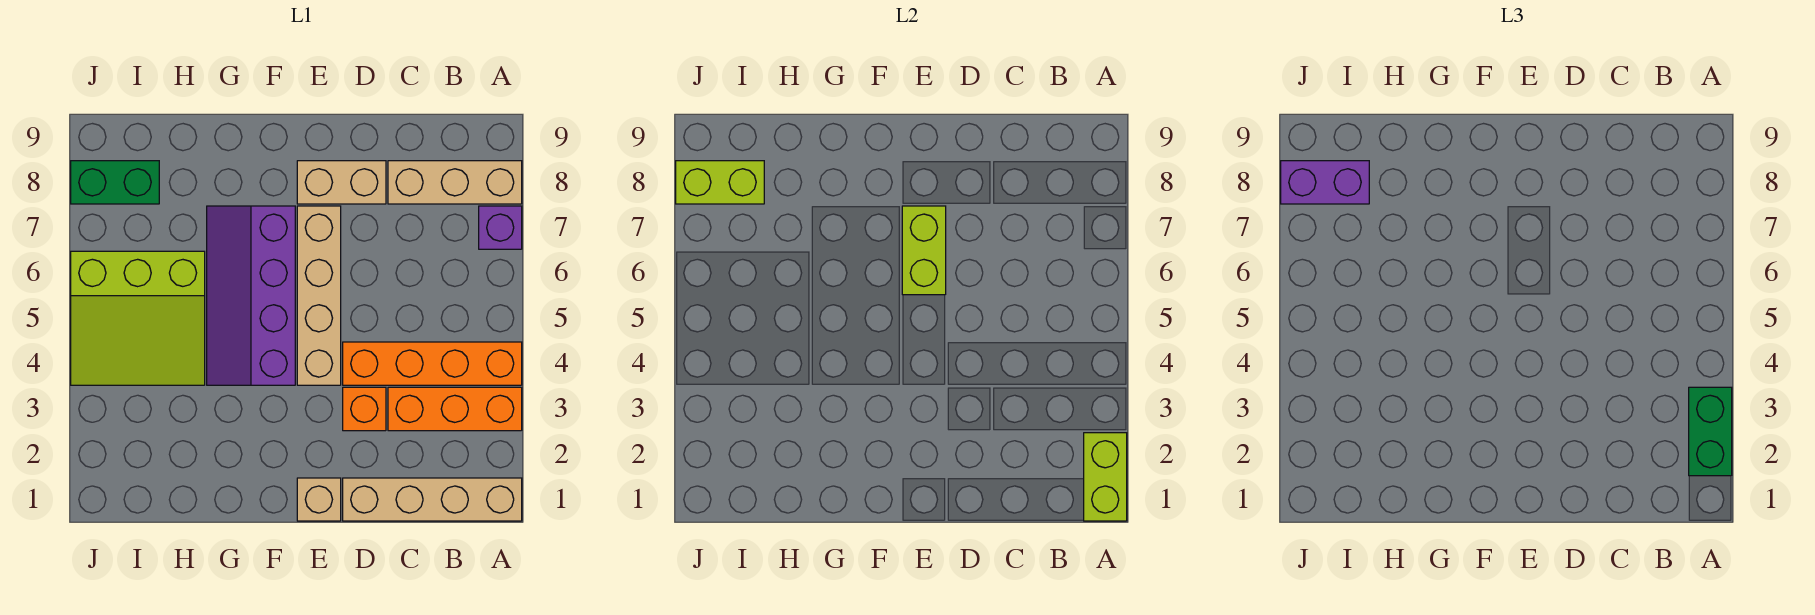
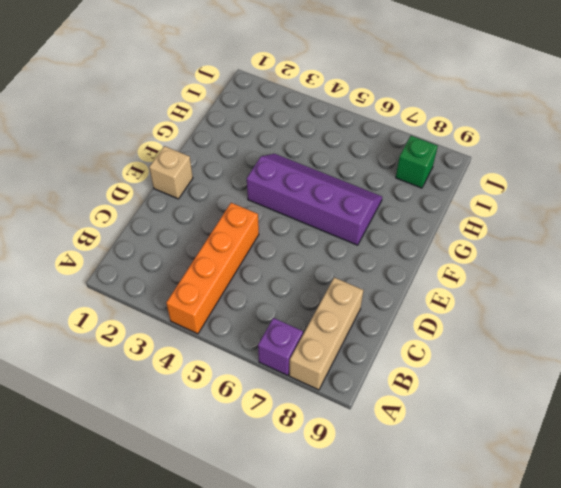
green brick I8 level 1 -> green brick I8:J8 level 1
none -> tan brick A1:D1 level 1
none -> orange brick A3:C3 level 1
none -> orange brick D3 level 1

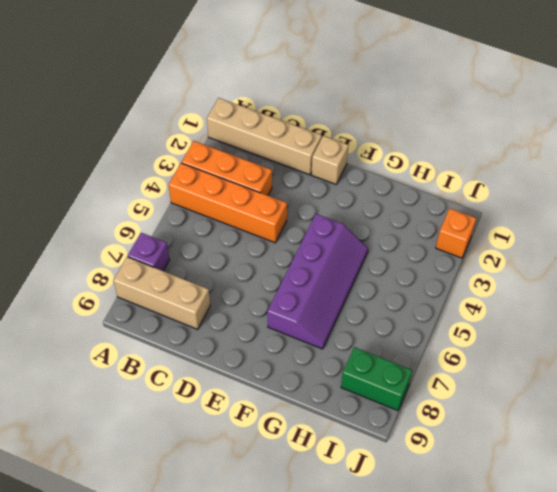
orange brick J2 level 1 -> orange brick D3 level 1
none -> tan brick D8:E8 level 1
none -> tan brick E4:E7 level 1
none -> lime slope H4:J6 level 1 top 6

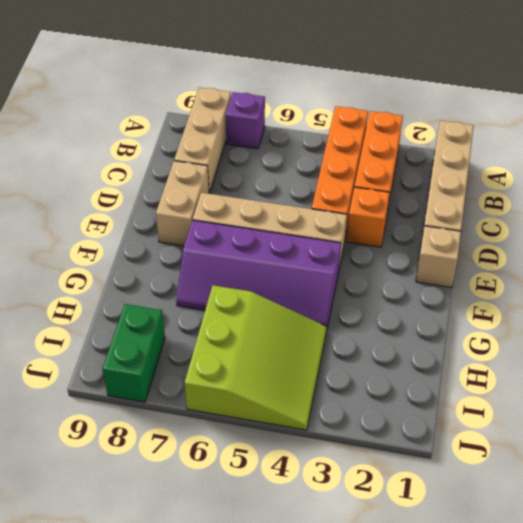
none -> lime brick A1:A2 level 2
none -> lime brick E6:E7 level 2
none -> lime brick I8:J8 level 2

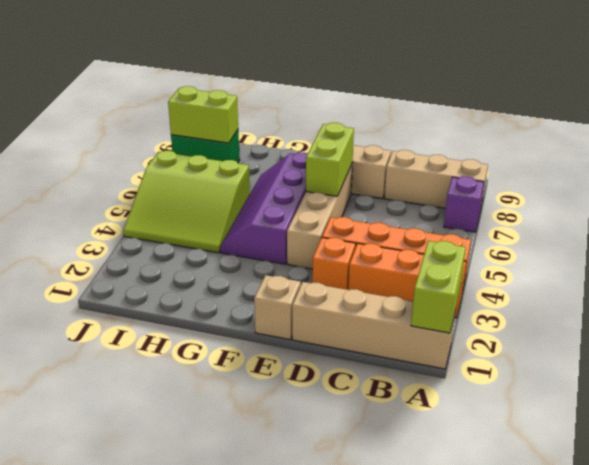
none -> green brick A2:A3 level 3
none -> purple brick I8:J8 level 3

